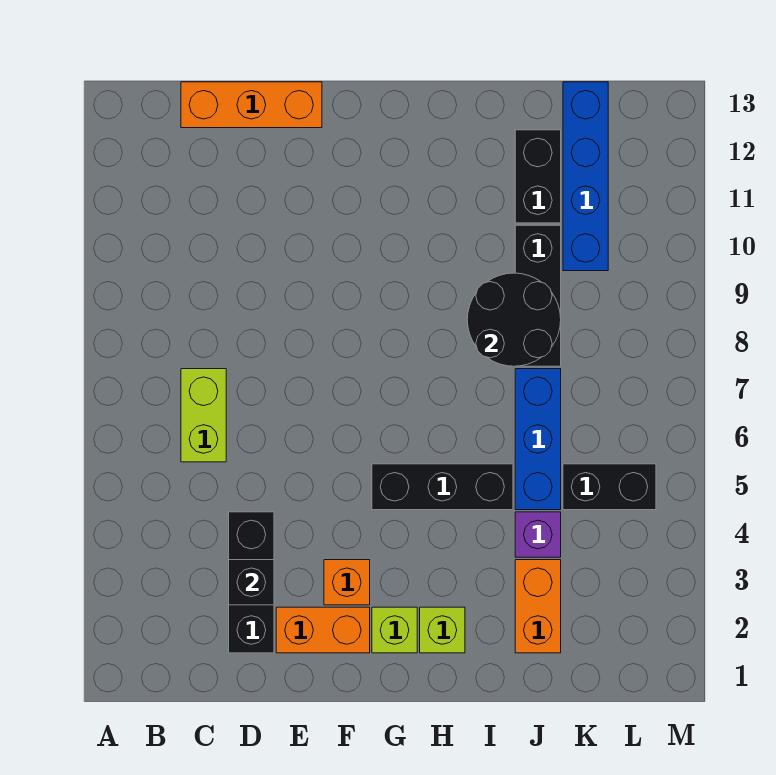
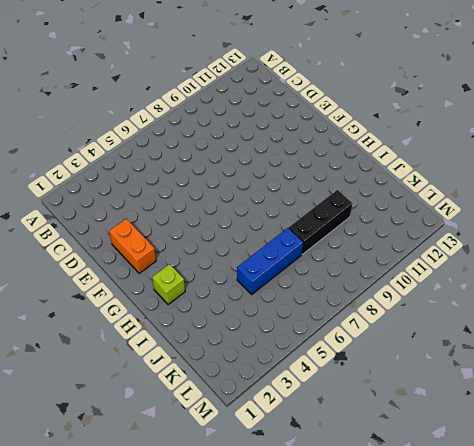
none -> lime brick C6:C7 level 1
none -> orange brick C13:E13 level 1
none -> black brick D2:D4 level 1

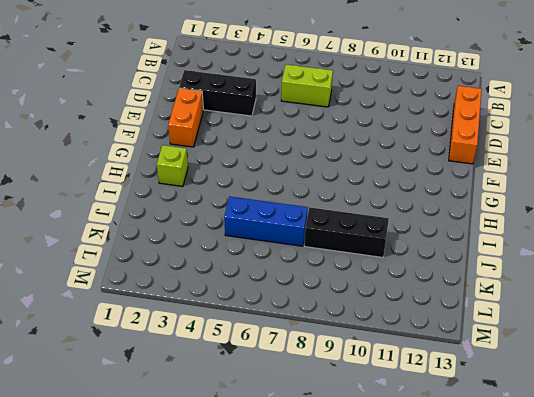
none -> orange brick F3 level 1
none -> lime brick G2 level 1
none -> black brick G5:I5 level 1

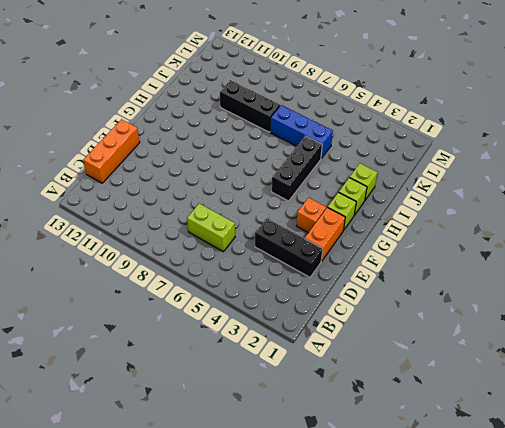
lime brick I2 level 1 -> none
none -> orange brick J2:J3 level 1
none -> purple brick J4 level 1
none -> black brick J11:J12 level 1

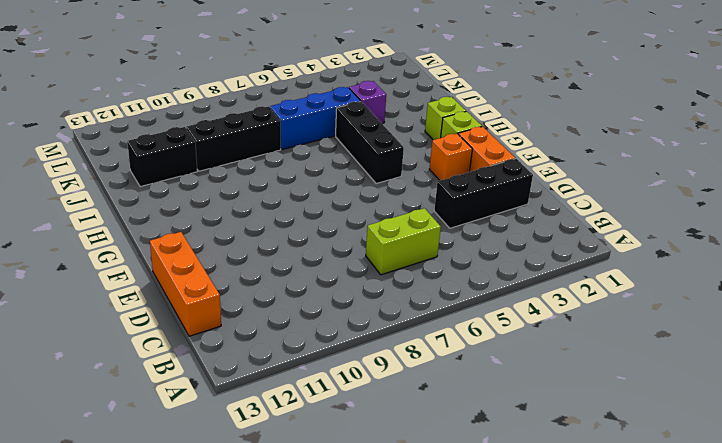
none -> orange brick J2:J3 level 1
none -> black brick K5:L5 level 1
none -> blue brick K10:K13 level 1

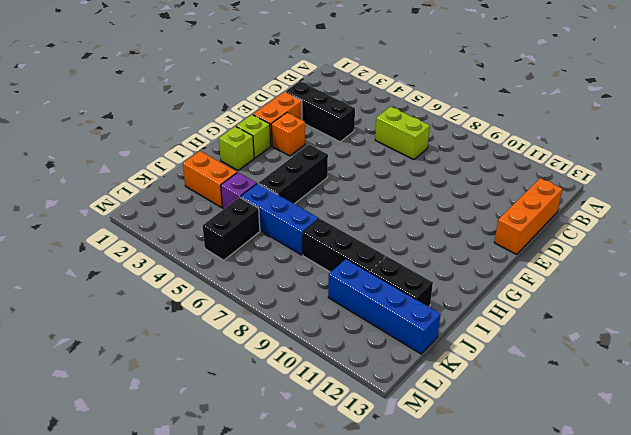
none -> black brick D3 level 2
none -> black round brick I8:J9 level 2

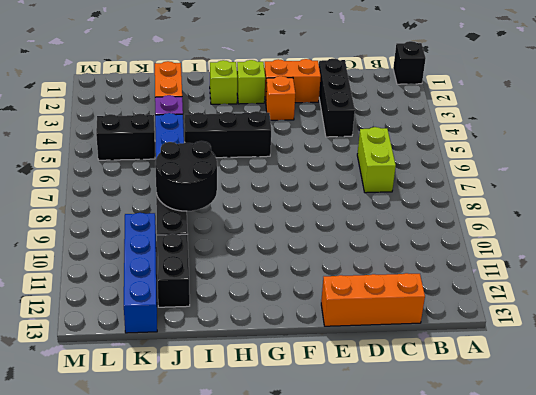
black brick A1 level 1 -> black brick D3 level 2

